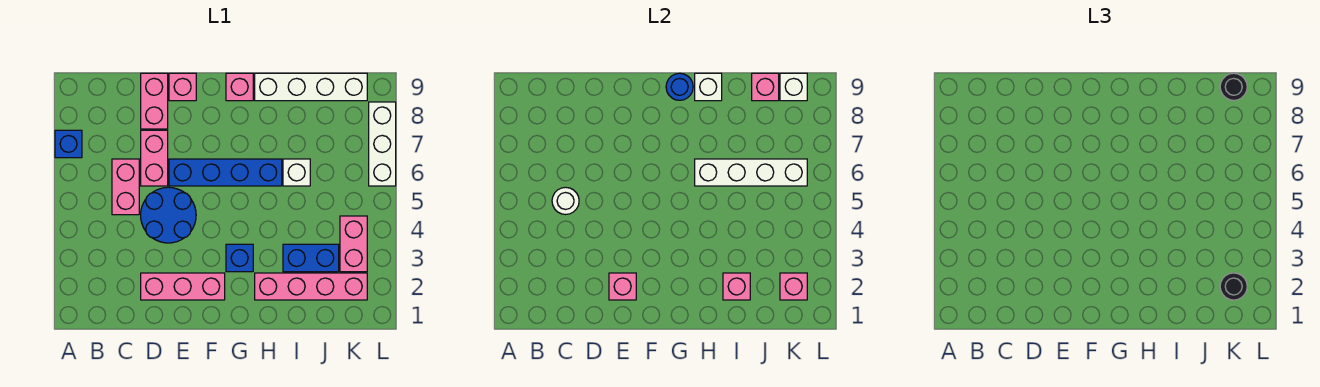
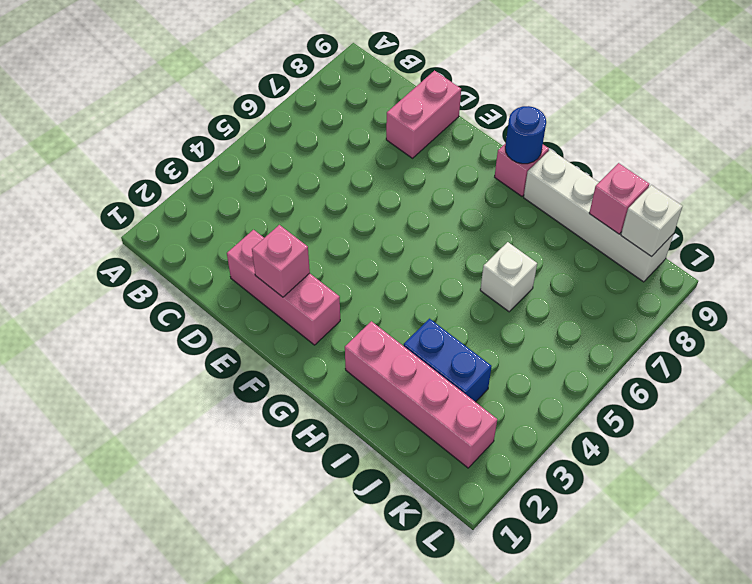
none -> blue brick A7 level 1
none -> pink brick C5:C6 level 1
none -> blue round brick D4:E5 level 1

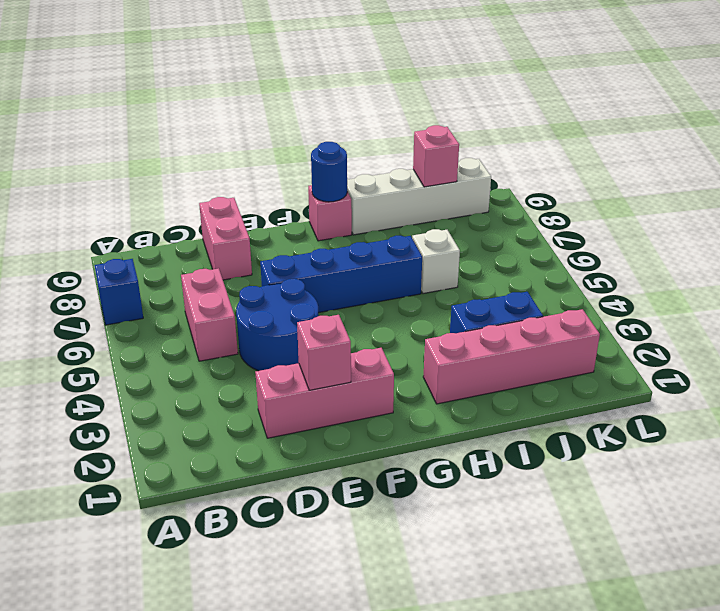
none -> pink brick D6:D7 level 1
none -> pink brick E9 level 1
none -> blue brick G3 level 1

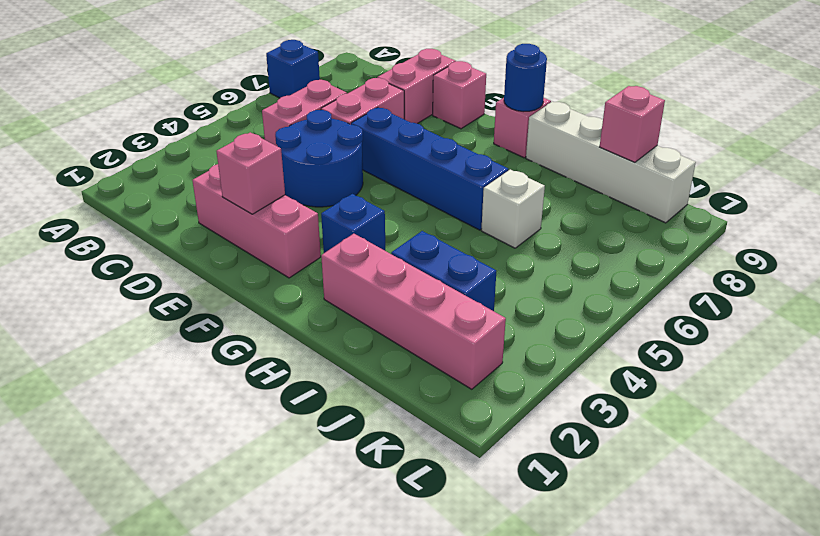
none -> pink brick K3:K4 level 1
none -> white brick L6:L8 level 1
none -> white round brick C5 level 2

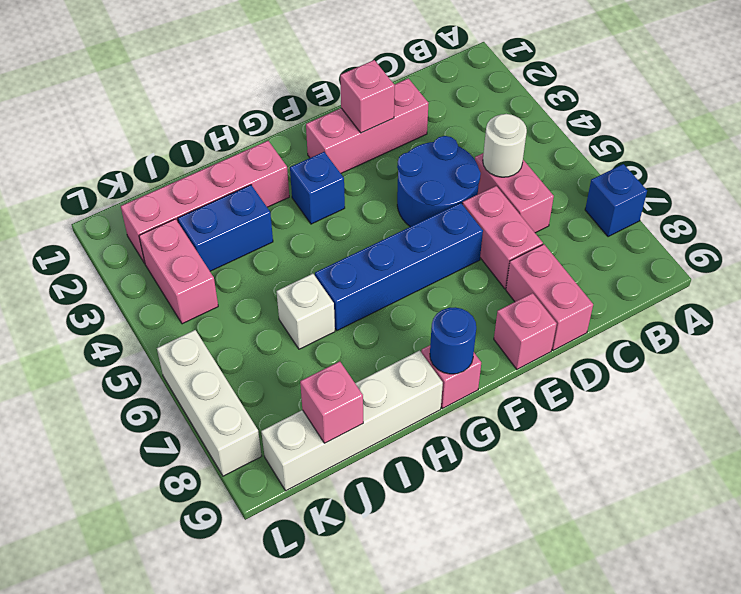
none -> white brick H6:K6 level 2
none -> white brick H9 level 2
none -> pink brick I2 level 2

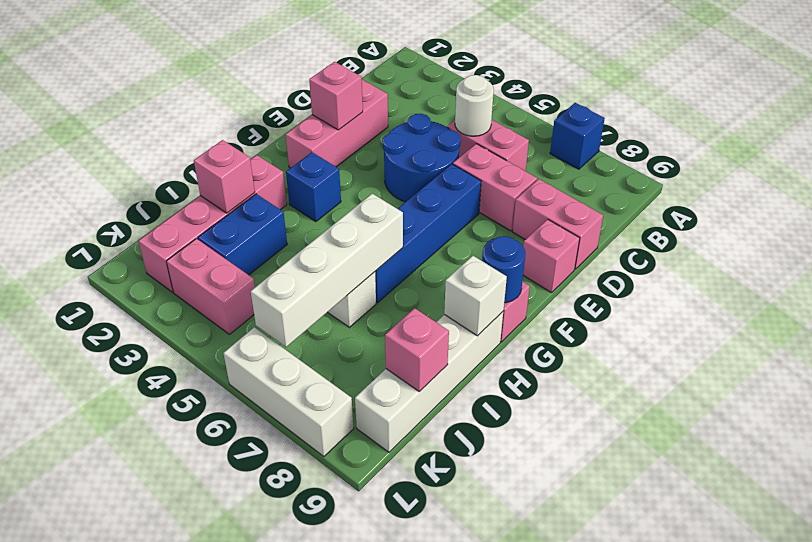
none -> pink brick K2 level 2
none -> white brick K9 level 2
none -> black round brick K2 level 3

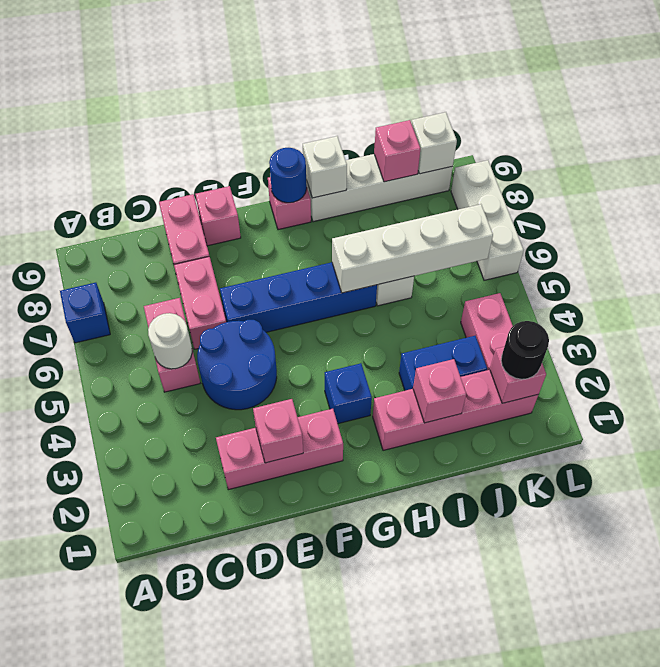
none -> black round brick K9 level 3

